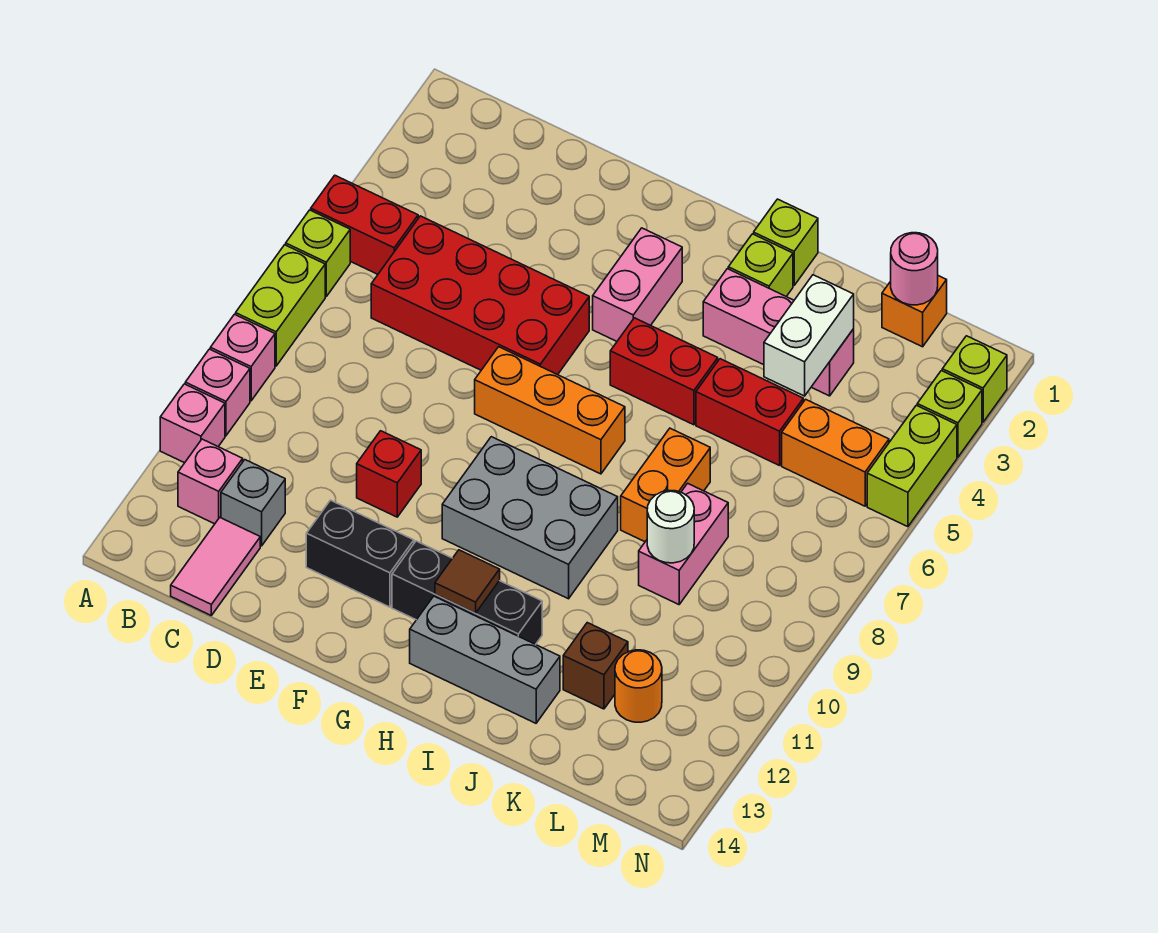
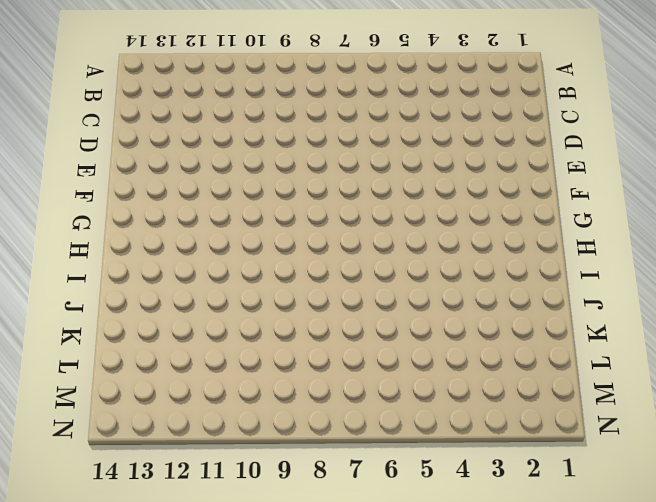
none -> red brick A5:B5 level 1
none -> lime brick A6 level 1
none -> lime brick A7:A8 level 1
none -> pink brick A9 level 1

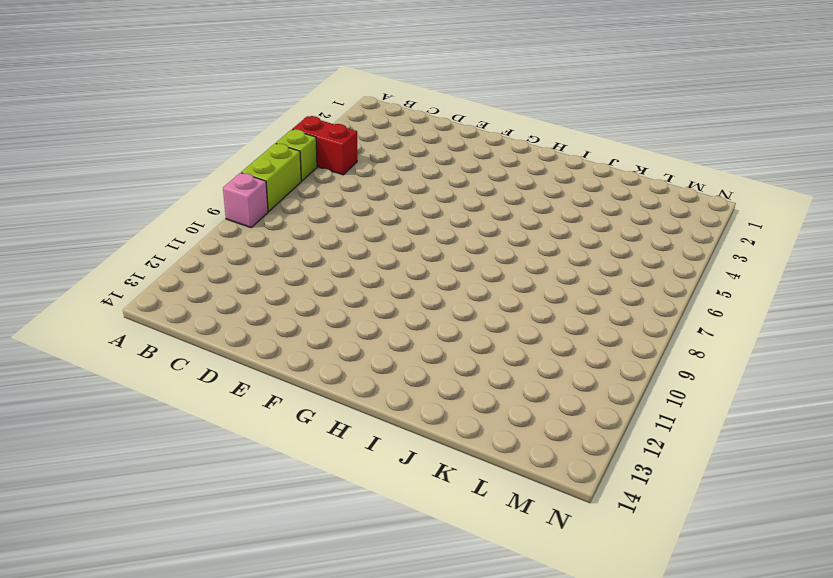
none -> pink brick A10 level 1
none -> pink brick A11 level 1
none -> pink brick B12 level 1
none -> red brick C5:F6 level 1

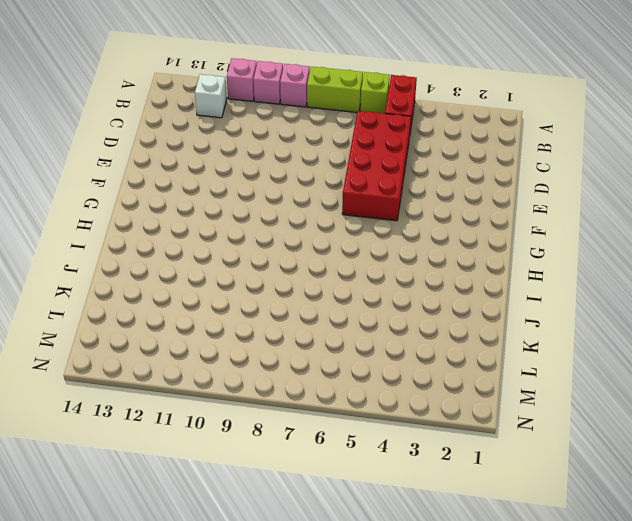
white brick B12 level 1 -> pink brick B12 level 1
none -> grey brick C12 level 1
none -> pink tile C13:C14 level 1
none -> red brick E10 level 1
none -> black brick E12:F12 level 1

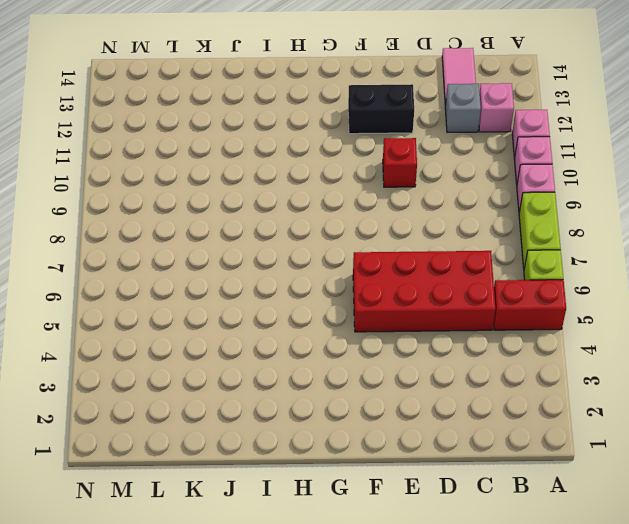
none -> orange brick F7:H7 level 1
none -> pink brick G3:G4 level 1
none -> grey brick G9:I10 level 1
none -> black brick G12:I12 level 1

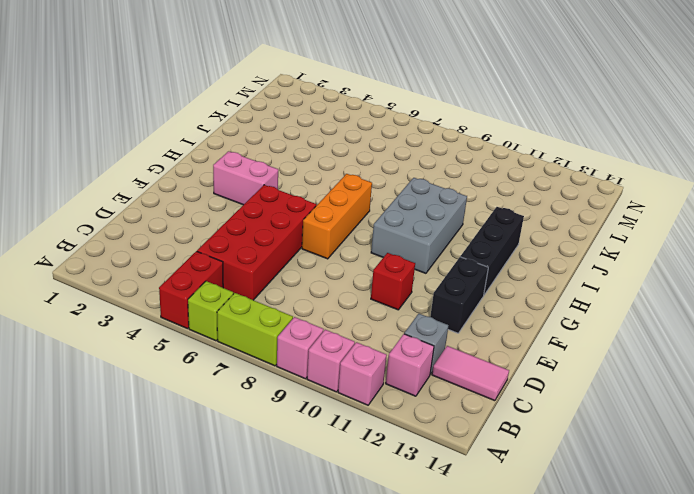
none -> red brick H5:I5 level 1
none -> grey brick H13:J13 level 1
none -> lime brick I1 level 1
none -> lime brick I2 level 1

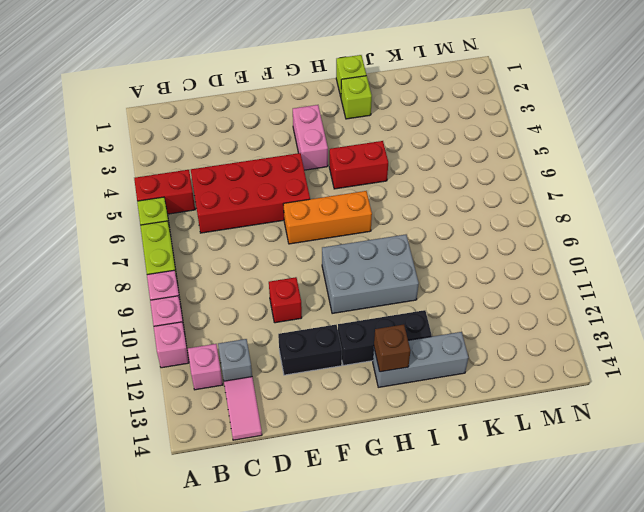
brown brick H13 level 2 -> brown brick K12 level 1
none -> pink brick I3:K3 level 1
none -> red brick J5:K5 level 1
none -> orange brick J7:J8 level 1
none -> pink brick K8:K9 level 1

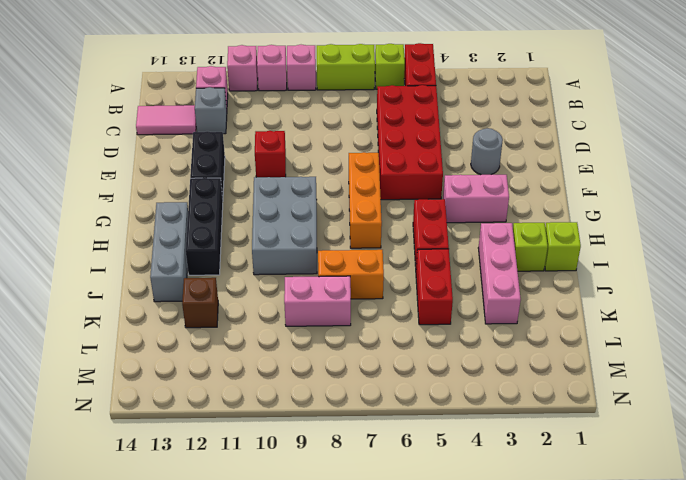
grey round brick E3 level 1 -> none
none -> orange brick L1 level 1
none -> orange brick L5:M5 level 1
none -> orange round brick L12 level 1
none -> lime brick N2 level 1

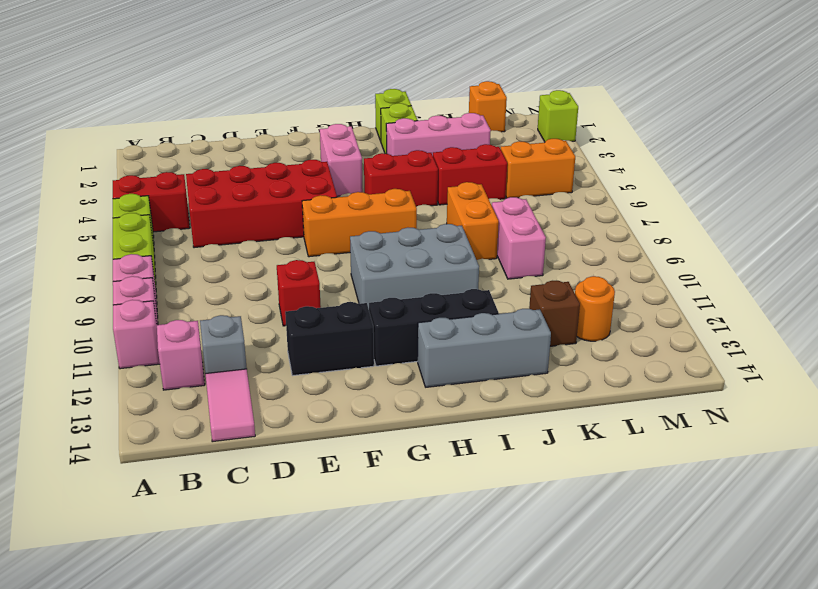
none -> lime brick N3 level 1
none -> lime brick N4:N5 level 1
none -> brown tile H12 level 2
none -> white brick K3:K4 level 2

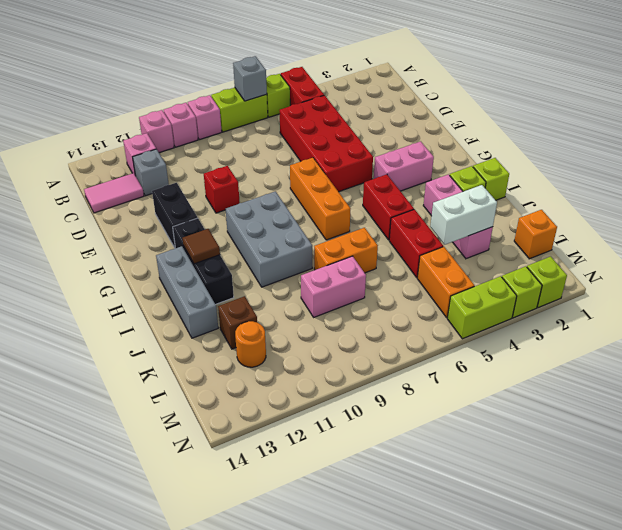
grey brick A7 level 2 -> none
none -> white round brick K9 level 2
none -> pink round brick L1 level 2

